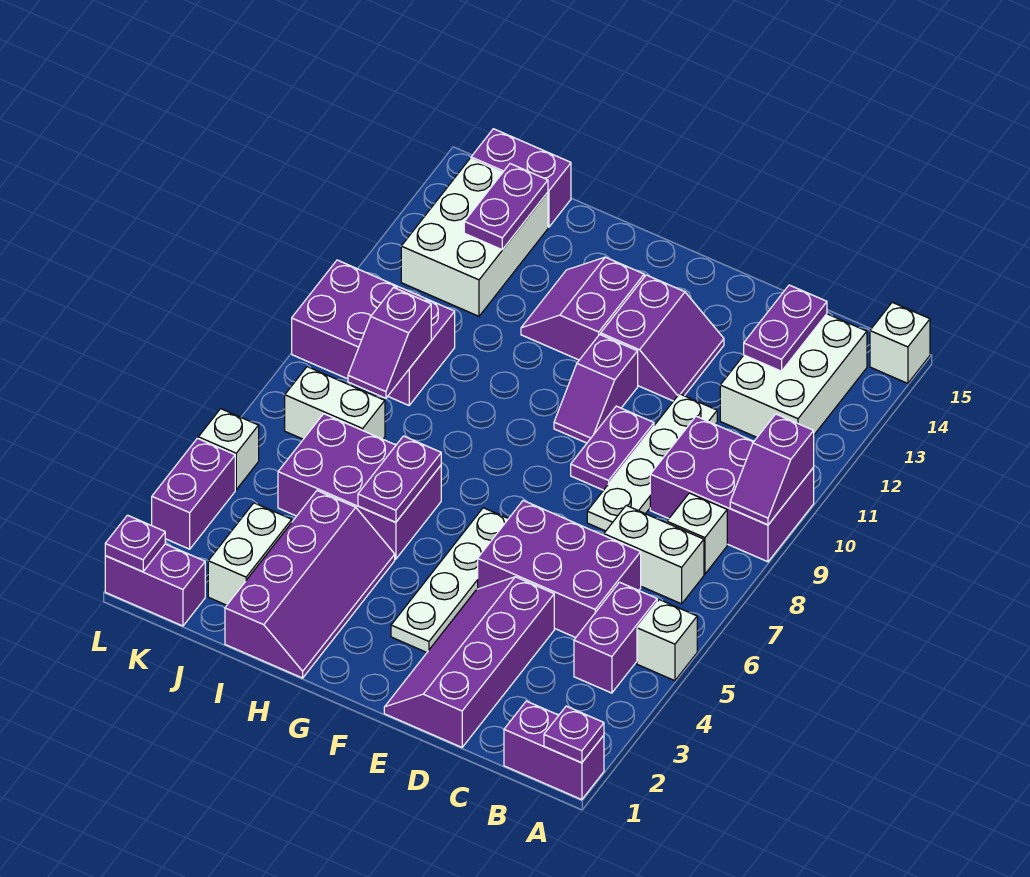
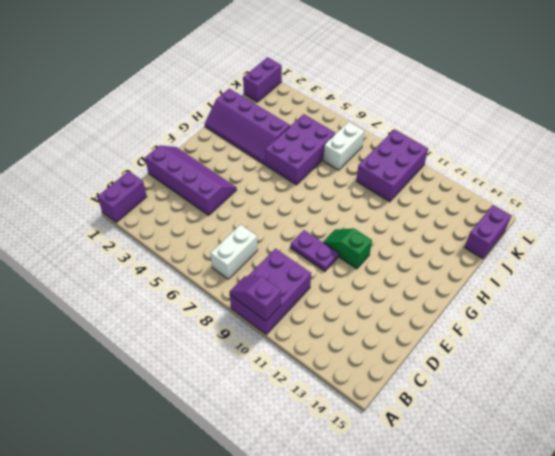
green slope F10:F11 level 1 top 11 -> purple slope F10:F11 level 1 top 11
none -> white brick A5 level 1
none -> white brick A15 level 1
none -> purple brick B4:B5 level 1
none -> white brick B8 level 1

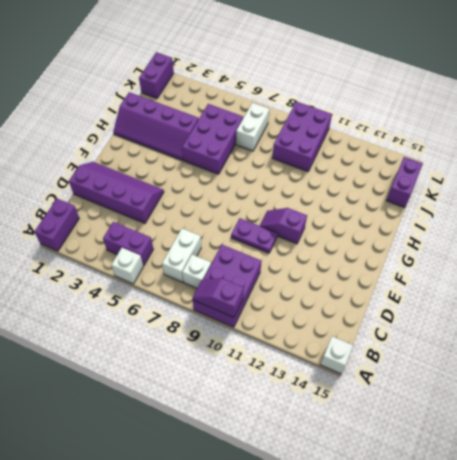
none -> white brick B12:C14 level 1
none -> purple brick C5:E6 level 1
none -> white plate D8:D11 level 1
none -> purple slope E12:F13 level 1 top F

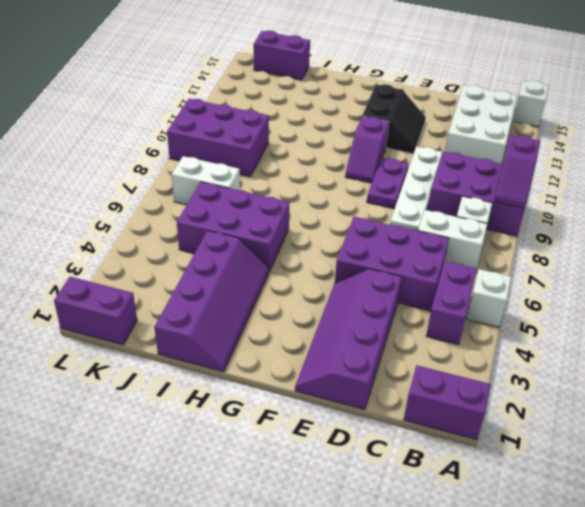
black slope E12:F13 level 1 top F -> purple slope E12:F13 level 1 top F
none -> white plate F3:F6 level 1
none -> purple slope G12:H13 level 1 top G
none -> white brick J2:J3 level 1
none -> white brick J12:K14 level 1

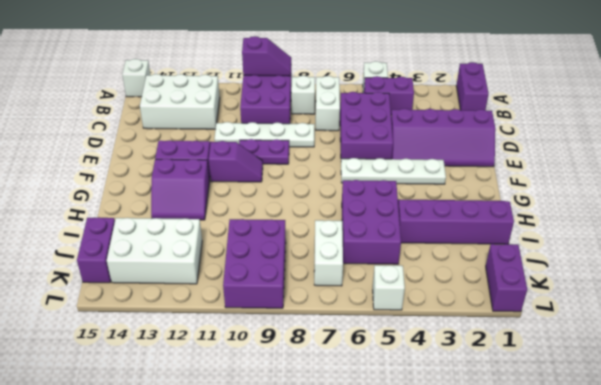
none -> white brick J2:J3 level 1
none -> purple brick L3:L4 level 1
none -> purple plate A1 level 2
none -> purple plate C13:C14 level 2

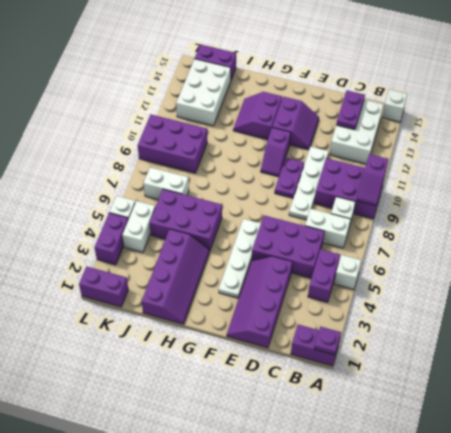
white brick K4:K5 level 1 -> white brick J2:J3 level 1
none -> purple plate H5:H6 level 2
none -> purple slope J8:J9 level 2 top 9
none -> purple plate J13:J14 level 2
none -> purple plate L1 level 2

